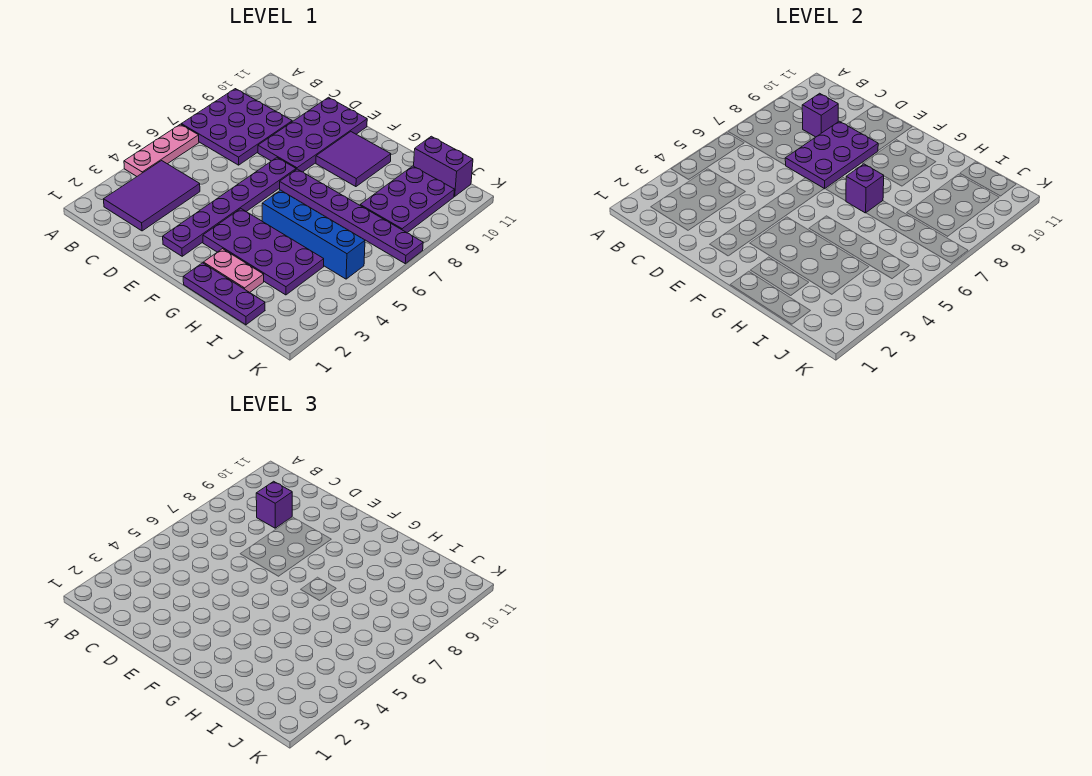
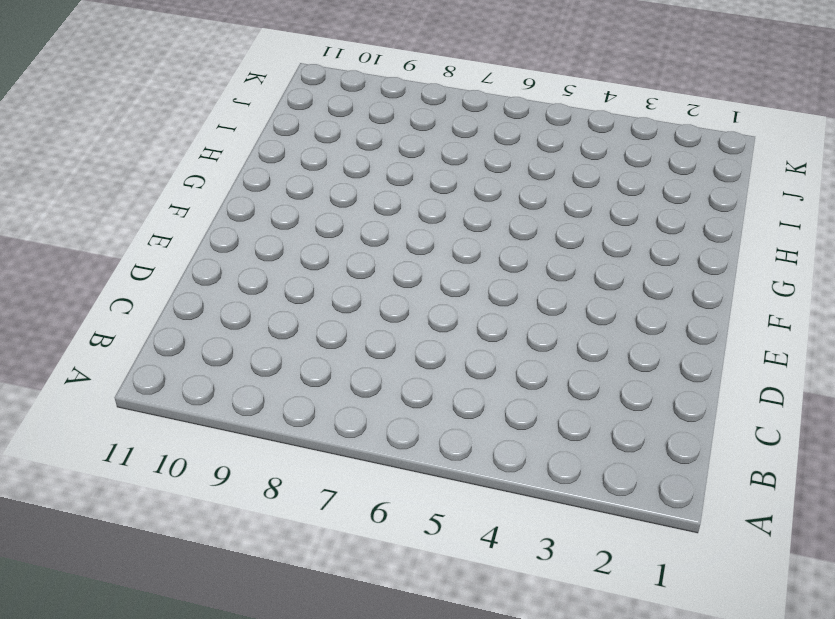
none -> pink plate A4:A6 level 1
none -> purple plate A7:C9 level 1
none -> purple tile B2:C4 level 1

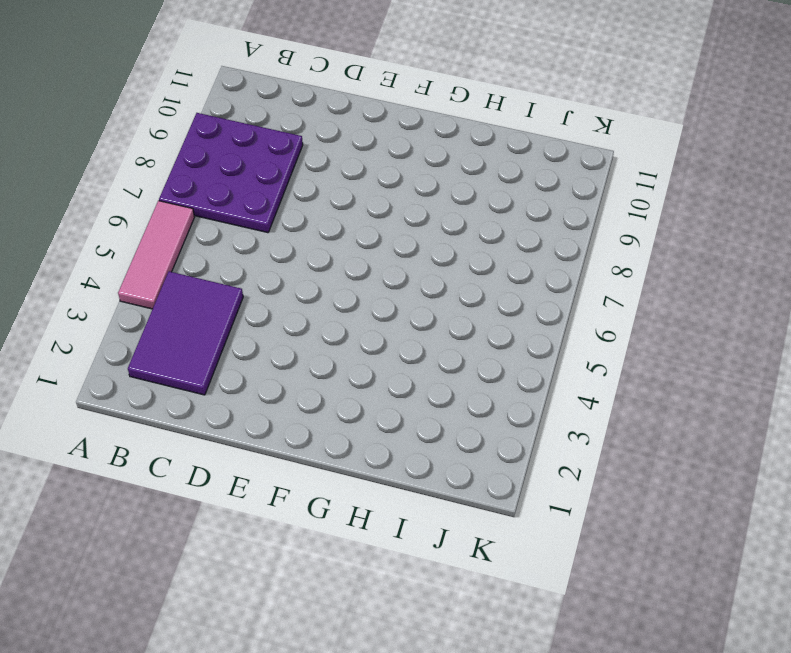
pink tile A4:A6 level 1 -> pink plate A4:A6 level 1
none -> purple plate D8:E11 level 1
none -> purple plate E2:E7 level 1
none -> purple plate F3:I4 level 1

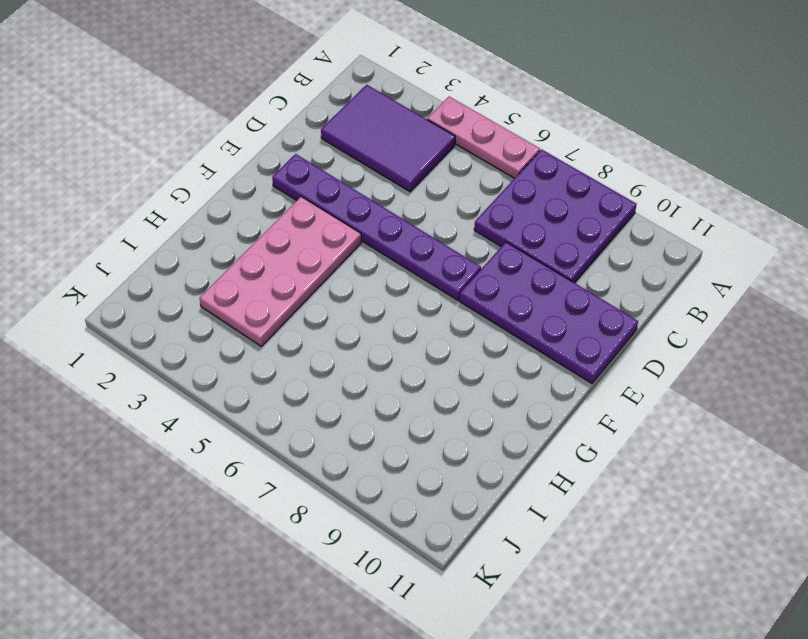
pink plate F3:I4 level 1 -> purple plate F3:I4 level 1
none -> purple plate F7:K7 level 1
none -> purple tile F9:G10 level 1
none -> purple plate G1:I1 level 1

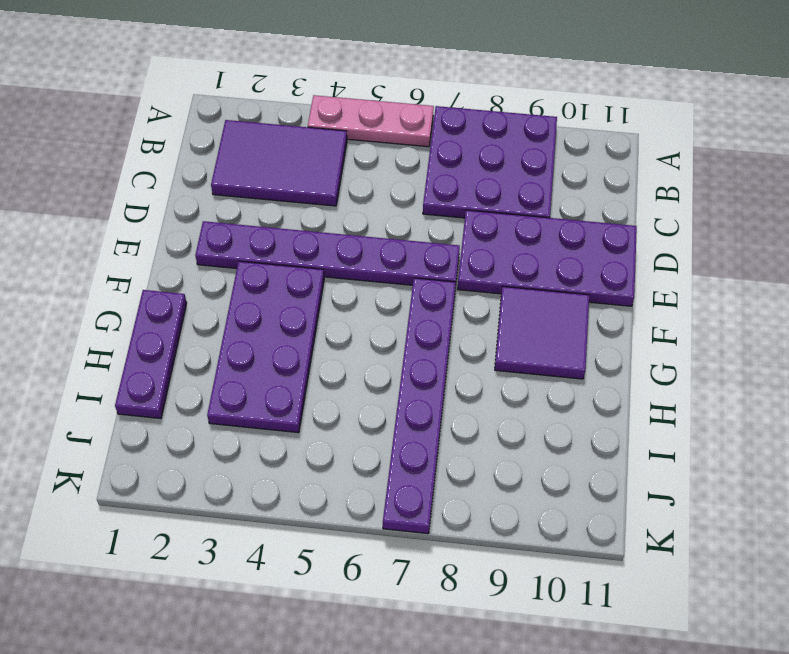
none -> pink plate G2:H2 level 1
none -> blue brick G5:J5 level 1
none -> purple plate I8:J10 level 1

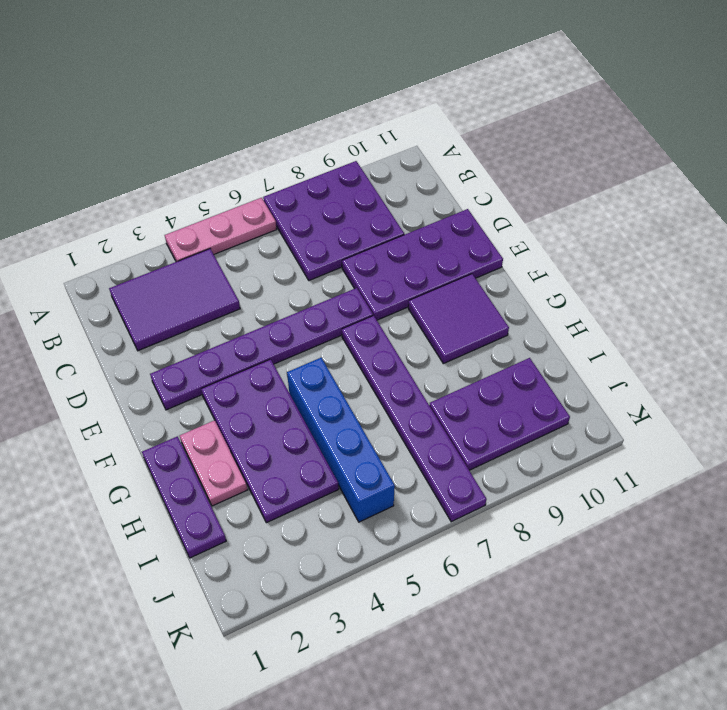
none -> purple brick I11:J11 level 1
none -> purple brick C9 level 2
none -> purple plate D7:E9 level 2

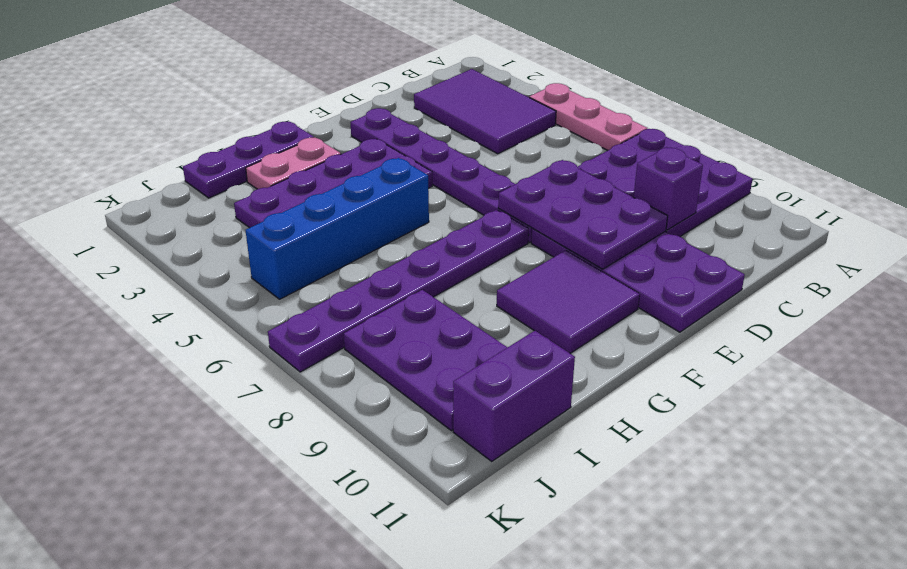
none -> purple brick G7 level 2
none -> purple brick C9 level 3

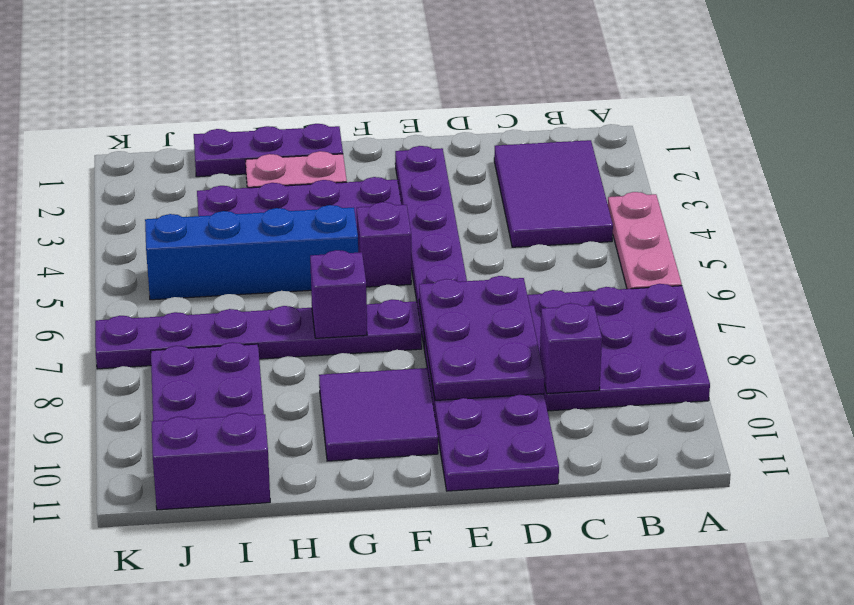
purple brick F5 level 1 -> purple brick C9 level 3

